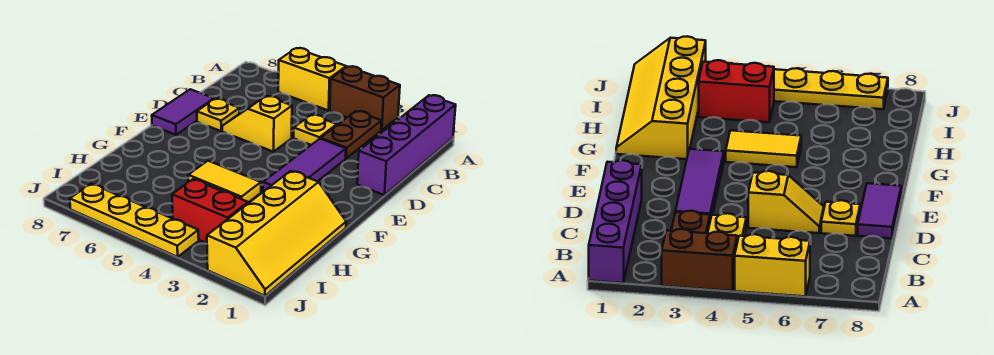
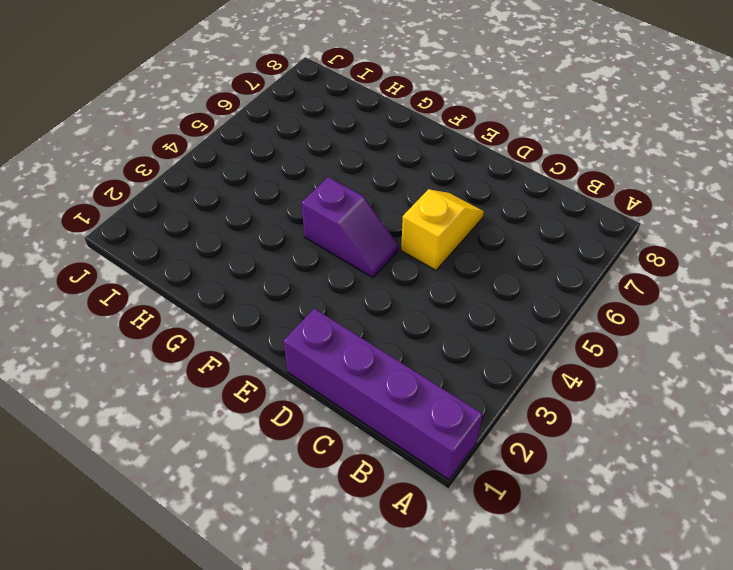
purple slope E4:F4 level 1 top F -> none
none -> brown brick A3:A4 level 1
none -> yellow brick A5:A6 level 1
none -> brown plate B3:C3 level 1

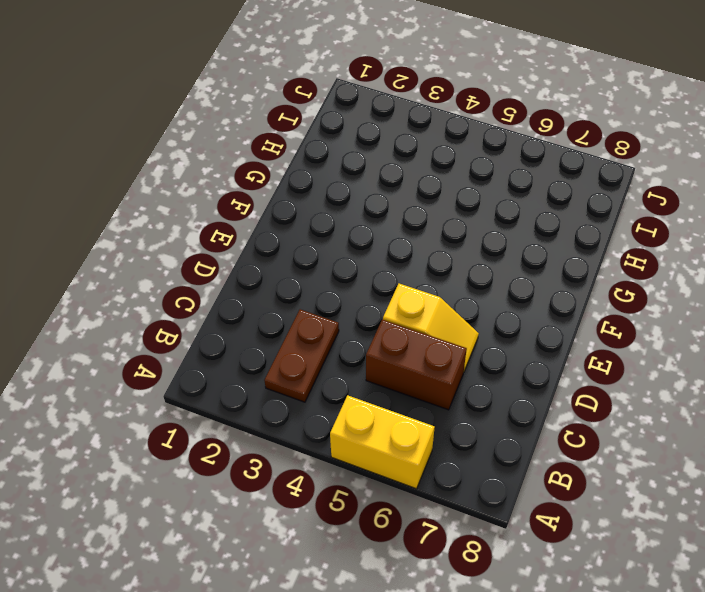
brown brick C5:C6 level 1 -> brown brick A3:A4 level 1
none -> purple brick A1:D1 level 1
none -> yellow plate C4 level 1
none -> purple tile D3:F3 level 1

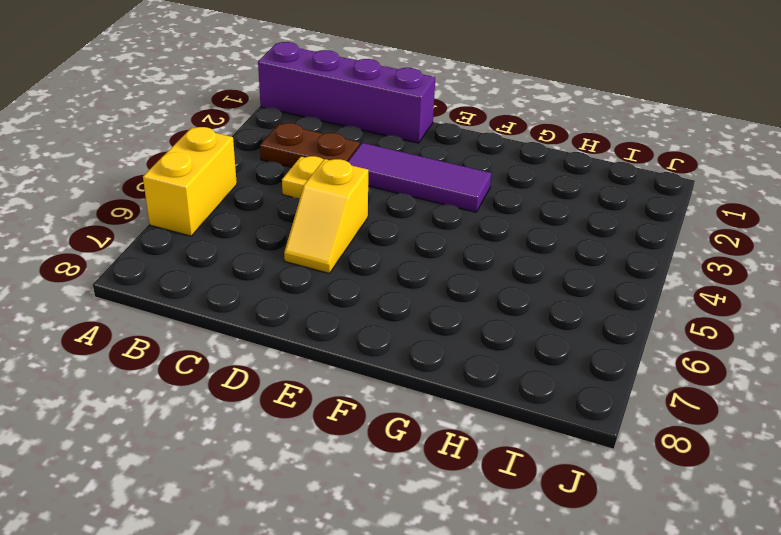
none -> brown brick A3:A4 level 1
none -> yellow plate D7 level 1
none -> purple tile D8:E8 level 1

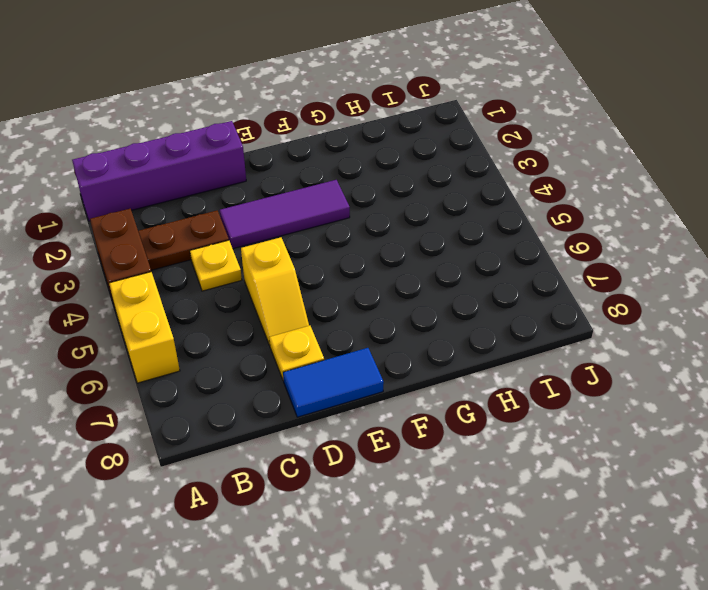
blue tile D8:E8 level 1 -> purple tile D8:E8 level 1
none -> yellow slope G1:J2 level 1 top 2
none -> yellow tile G4:G5 level 1
none -> red brick I3:I4 level 1

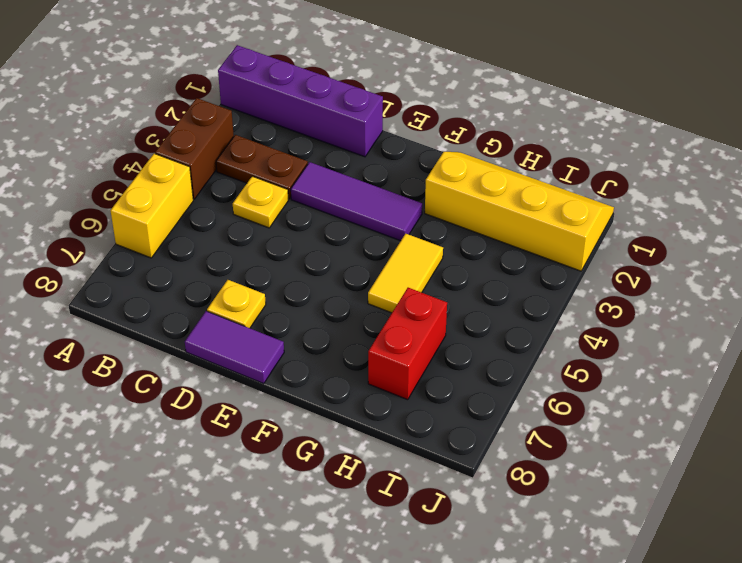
red brick H6:H7 level 1 -> red brick I3:I4 level 1
none -> yellow slope D5:D6 level 1 top 5
none -> yellow plate J4:J7 level 1

